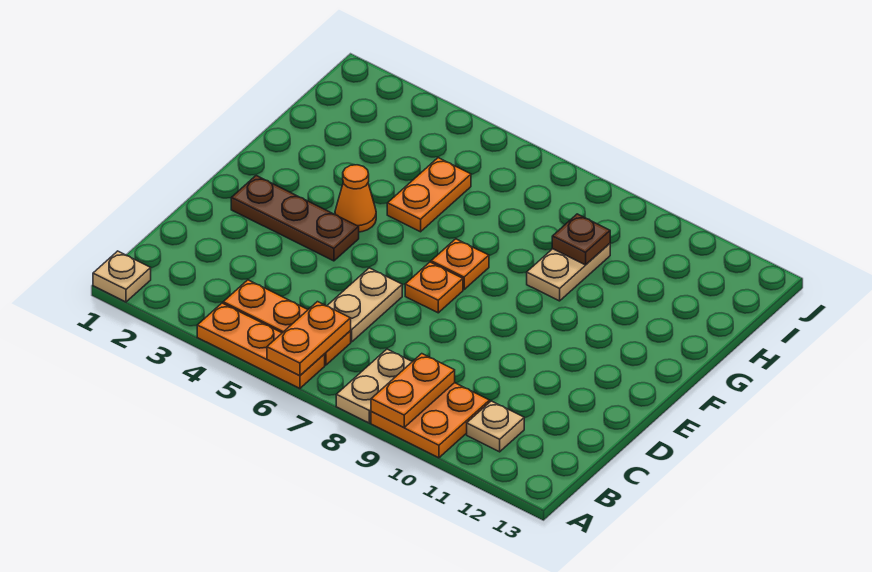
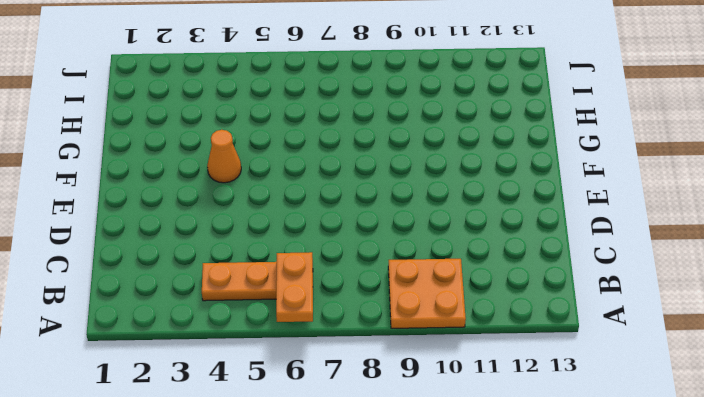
none -> tan plate A1 level 1
none -> orange plate A4:A6 level 1
none -> tan plate A8:B8 level 1

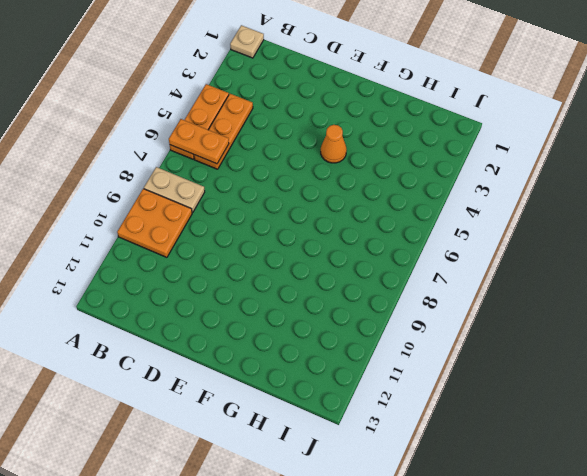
none -> tan plate B11 level 1
none -> tan plate C6:D6 level 1
none -> brown plate E2:E4 level 1

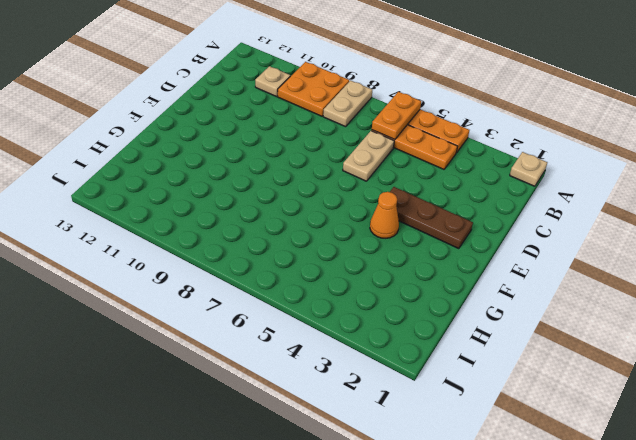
none -> orange plate E7 level 1
none -> orange plate F7 level 1
none -> orange plate G5:H5 level 1

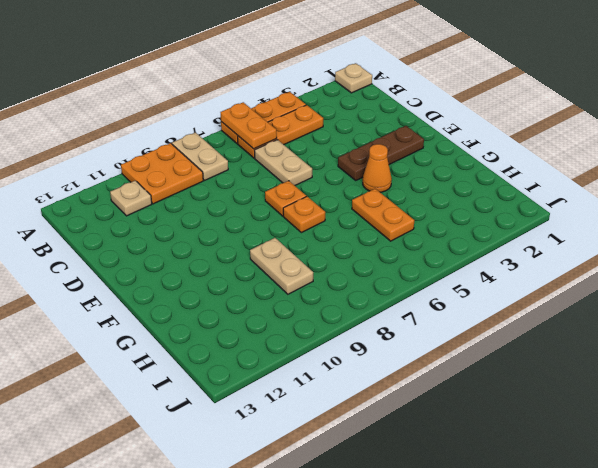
none -> orange plate A9:B9 level 2
none -> brown plate H9 level 2

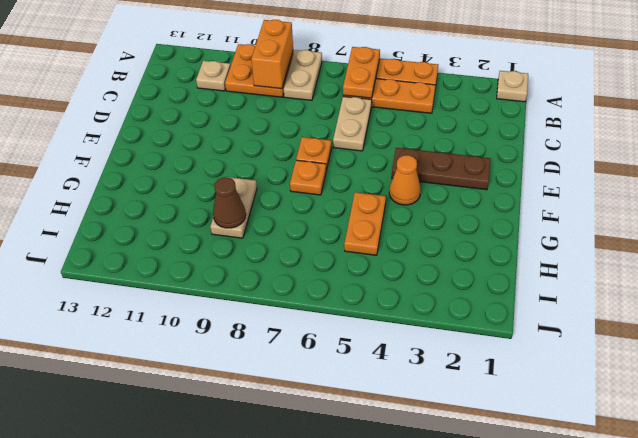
orange brick A9:B9 level 2 -> orange plate A9:B9 level 2
brown cone H9 level 2 -> brown plate H9 level 2

